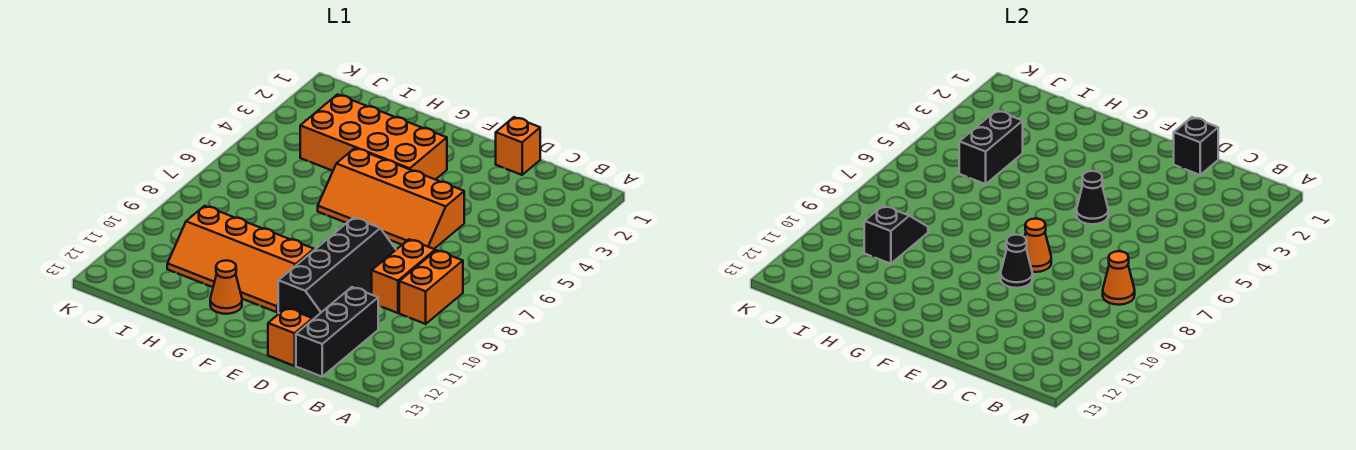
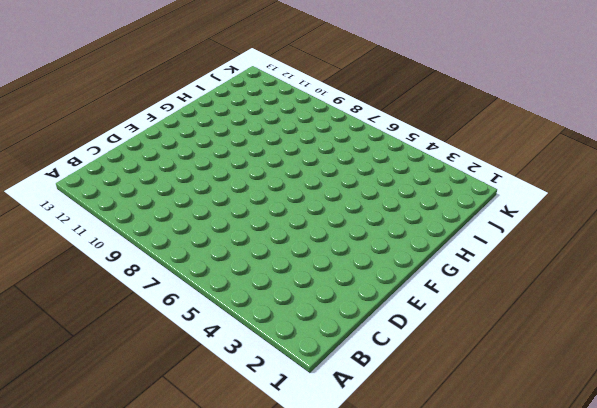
none -> orange brick B8:B9 level 1
none -> orange brick C8:C9 level 1
none -> black brick C11:C13 level 1

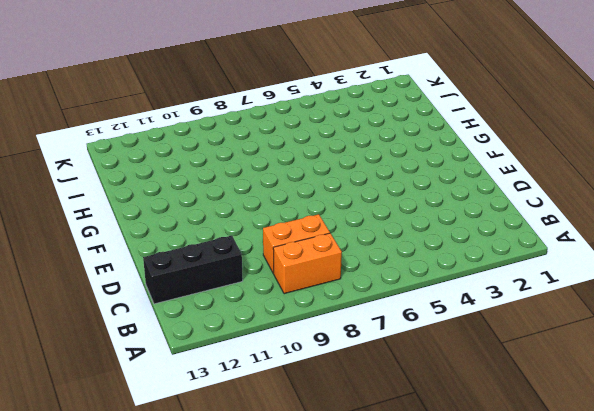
none -> orange brick D1 level 1
none -> orange slope D5:G6 level 1 top 5
none -> black slope D8:E11 level 1 top E

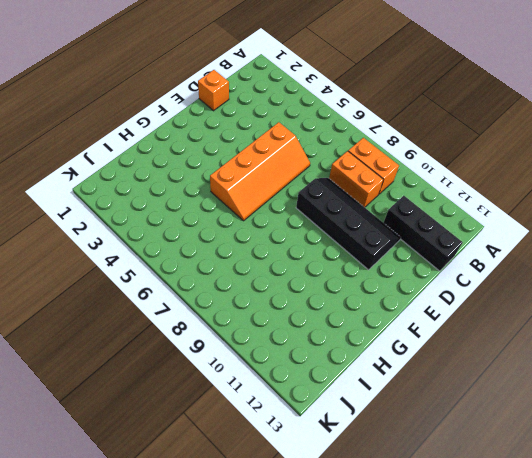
none -> orange brick D13 level 1
none -> orange brick F3:I4 level 1
none -> orange slope F10:I11 level 1 top 10

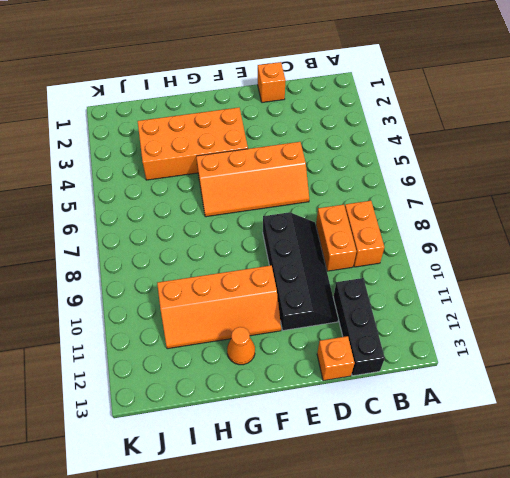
none -> orange cone B8 level 2
none -> black brick D1 level 2
none -> black cone E5 level 2

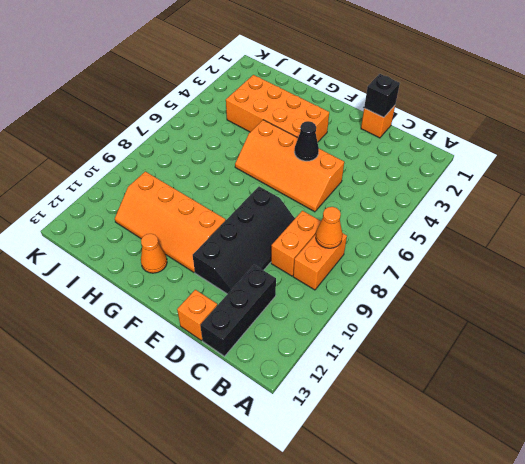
none -> orange cone E8 level 2
none -> black cone E9 level 2
none -> black brick I4:I5 level 2

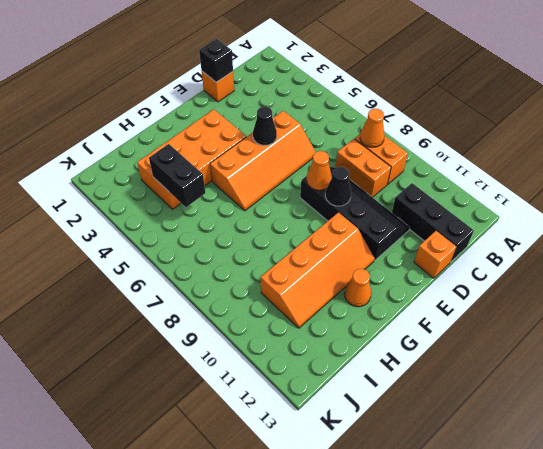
none -> black slope I9:I10 level 2 top 10

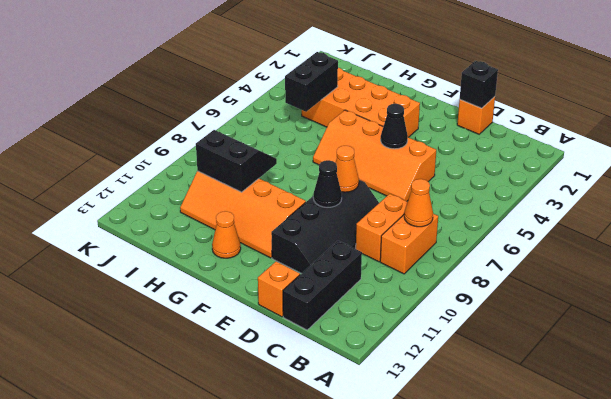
black slope H9:I10 level 2 top 10 -> black slope I9:I10 level 2 top 10

